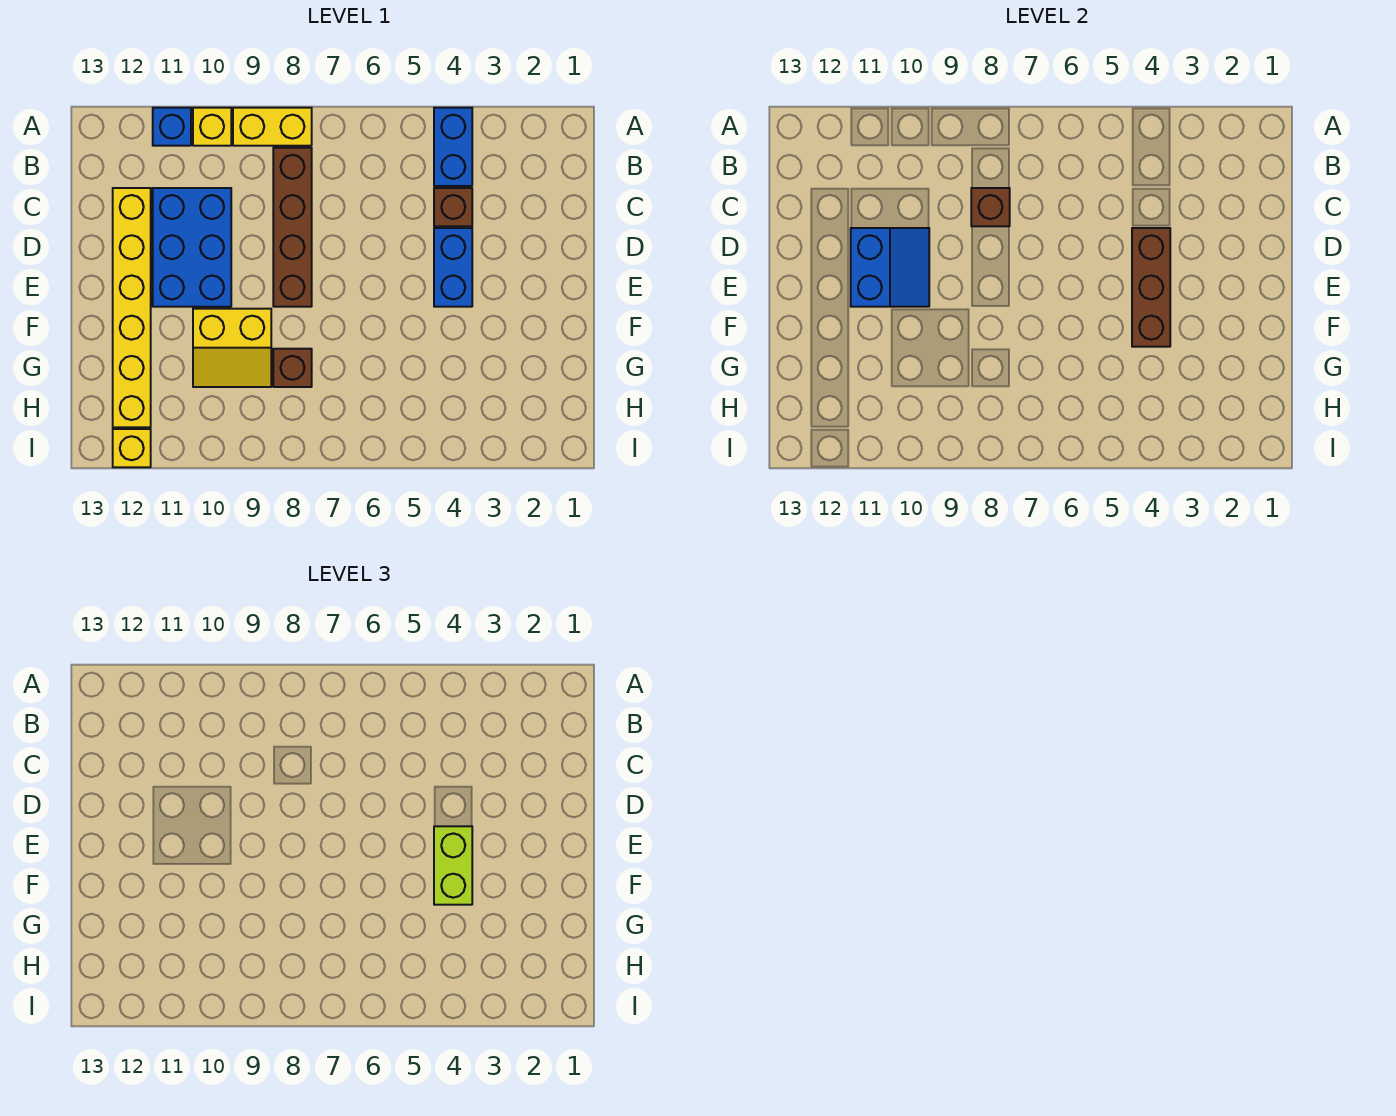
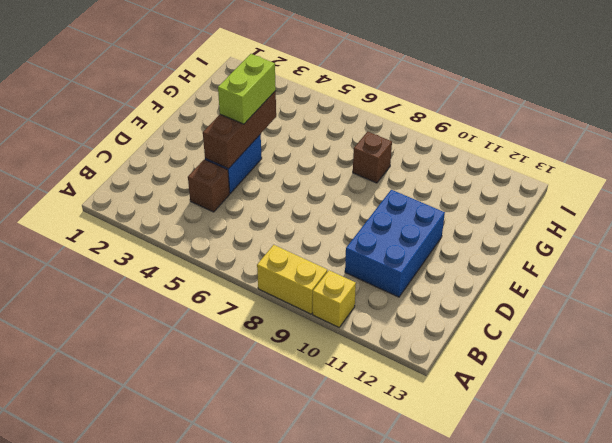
none -> blue brick A4:B4 level 1
none -> blue brick A11 level 1
none -> brown brick B8:E8 level 1

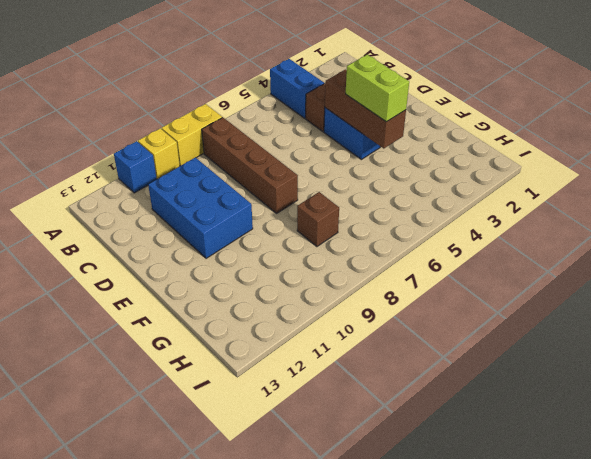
none -> yellow brick C12:H12 level 1
none -> yellow slope F9:G10 level 1 top F
none -> yellow brick I12 level 1

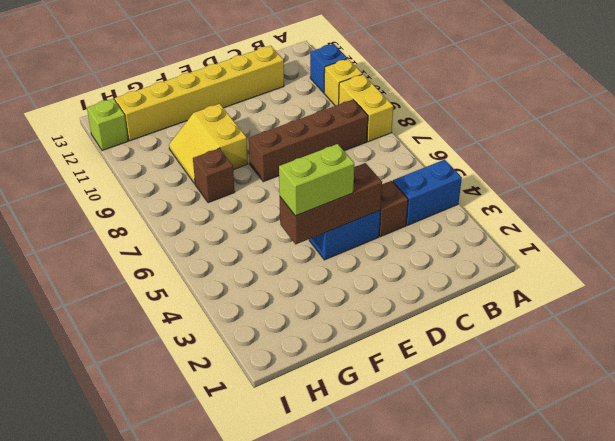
lime brick I12 level 1 -> yellow brick I12 level 1
none -> blue brick C10:E11 level 1
none -> brown brick C8 level 2
none -> blue slope D10:E11 level 2 top 11

